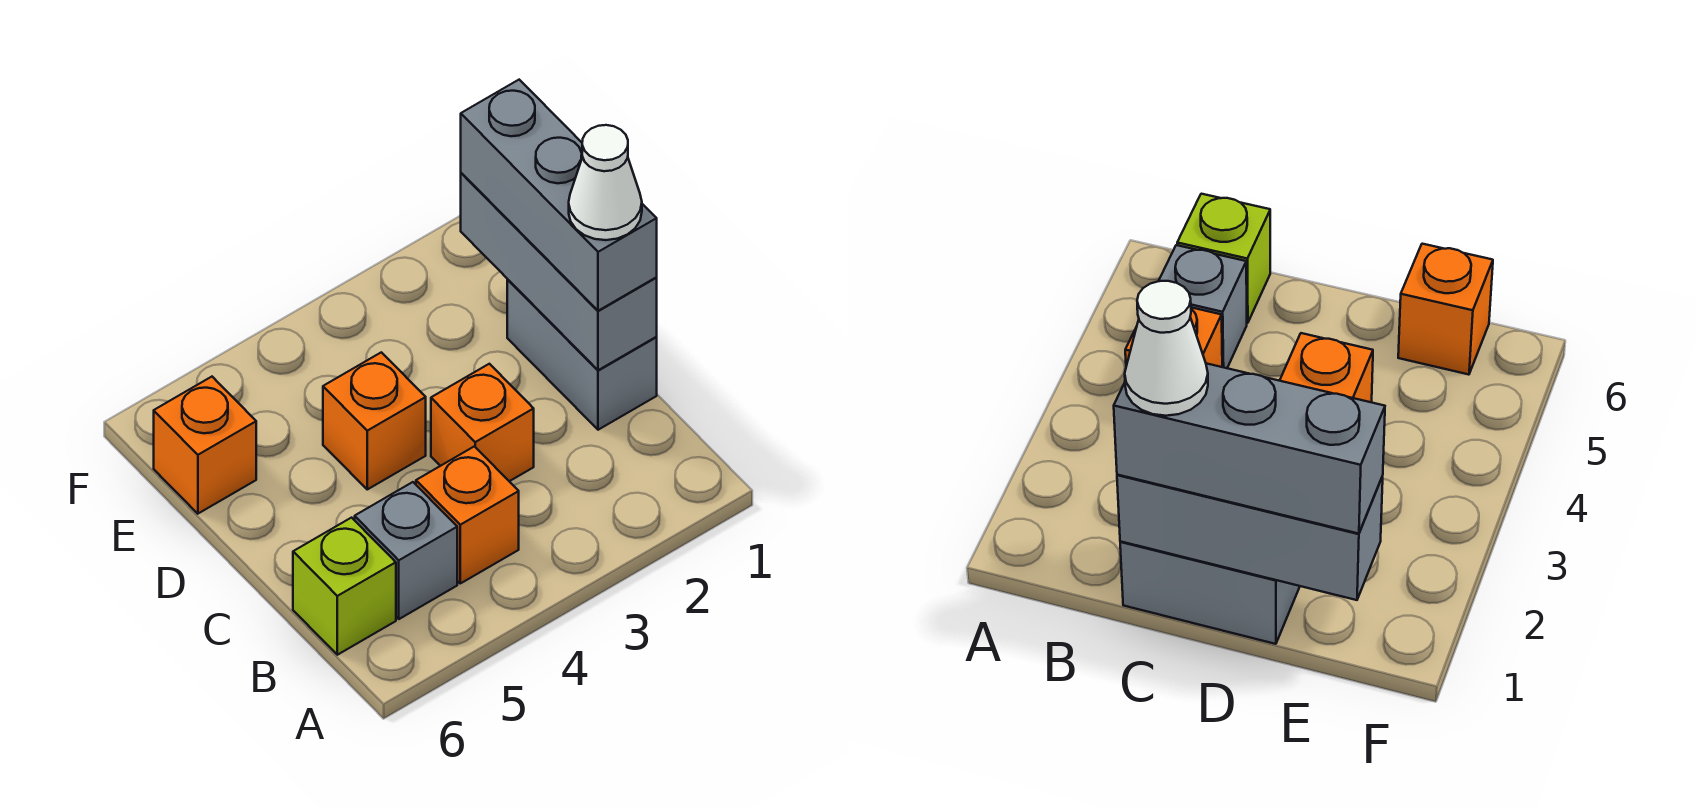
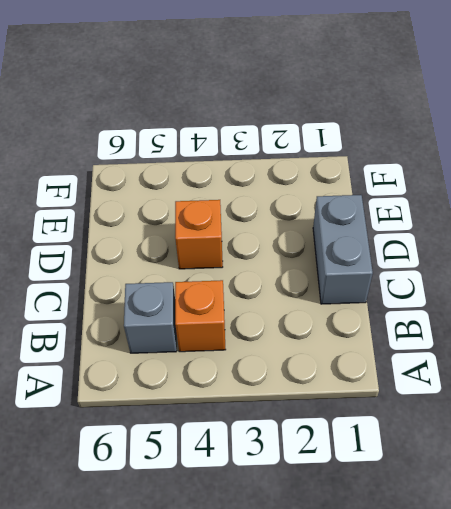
none -> lime brick B6 level 1
none -> orange brick C3 level 1

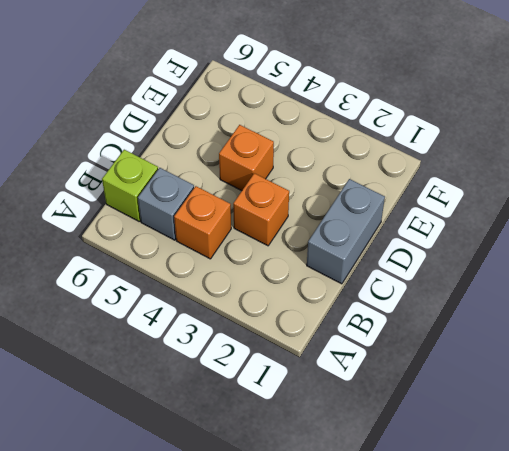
none -> orange brick E6 level 1
none -> grey brick C1:E1 level 2

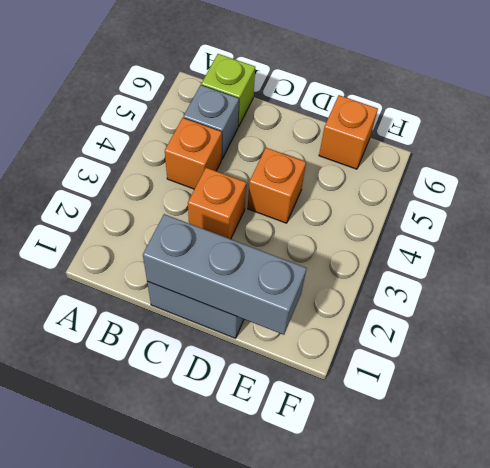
none -> grey brick C1:E1 level 3
none -> white cone C1 level 4

